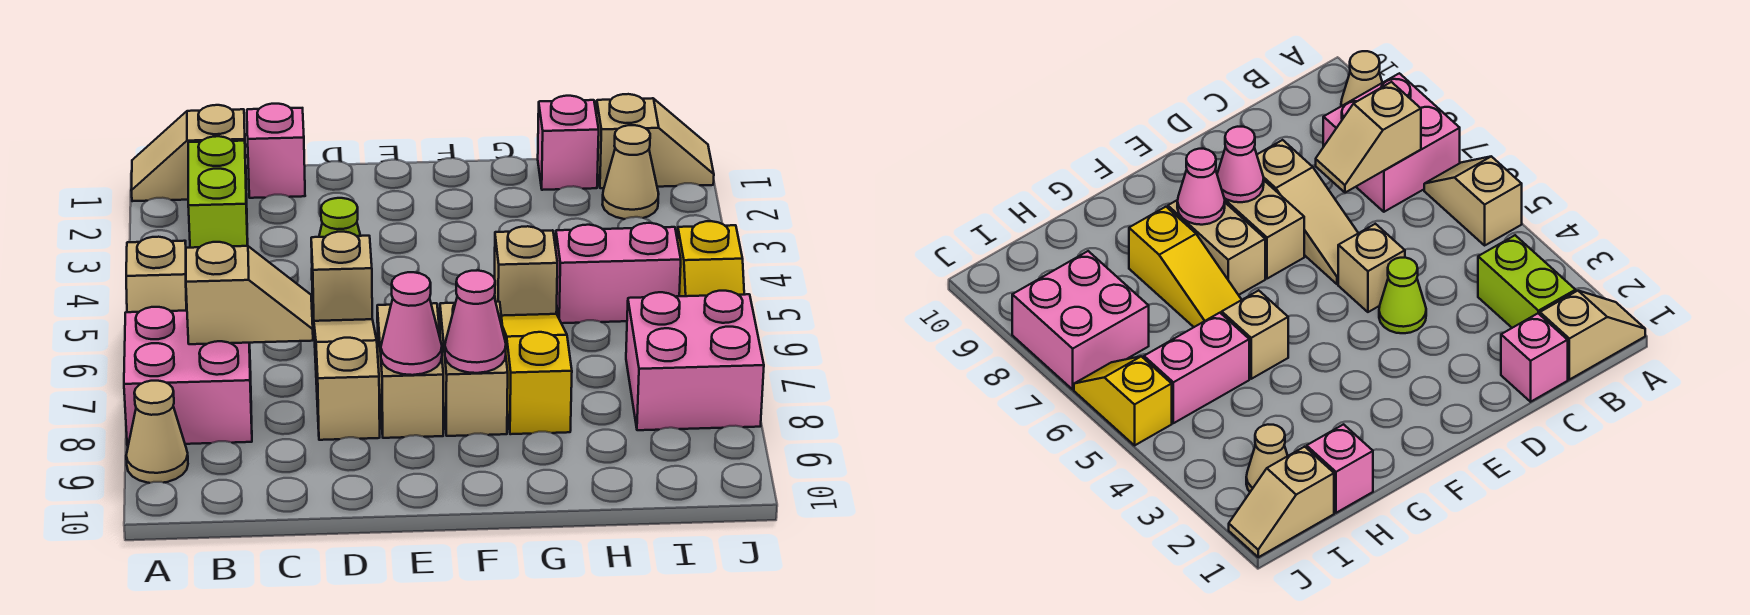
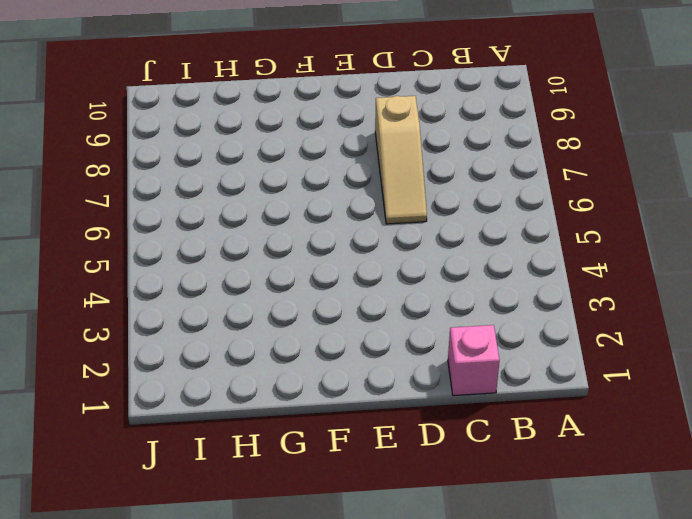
none -> tan slope A1:B1 level 1 top B
none -> tan slope A5:A6 level 1 top 5
none -> pink brick A7:B8 level 1

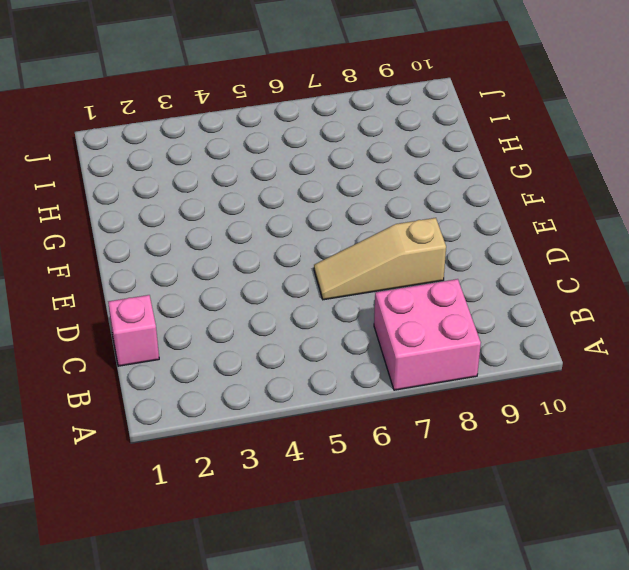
none -> tan slope A1:B1 level 1 top B
none -> tan slope A5:A6 level 1 top 5
none -> tan cone A9 level 1

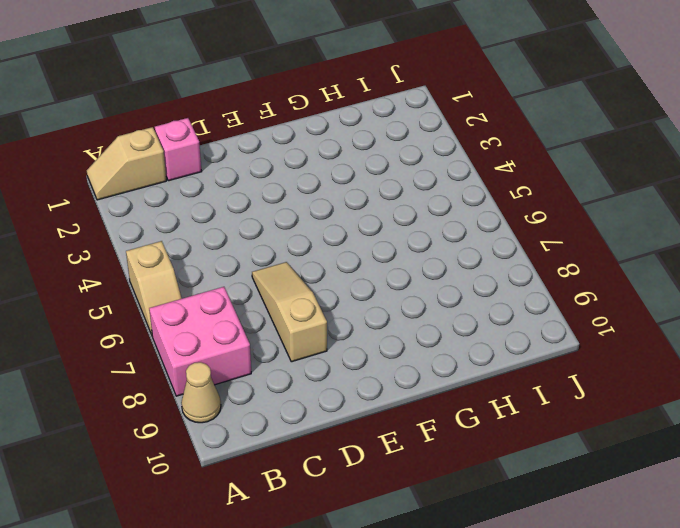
none -> lime brick B2:B3 level 1
none -> lime cone D4 level 1
none -> tan brick D5 level 1

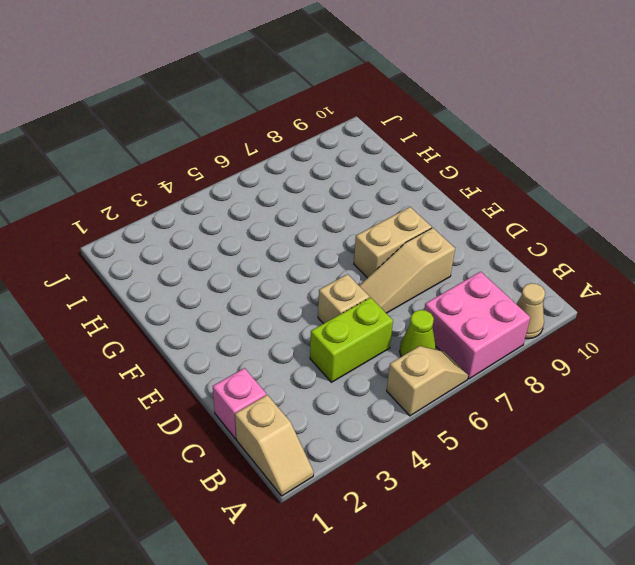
lime cone B6 level 1 -> lime cone D4 level 1
lime brick C4:C5 level 1 -> lime brick B2:B3 level 1
none -> tan brick F7:F8 level 1
none -> tan brick G5 level 1
none -> yellow slope G6:G8 level 1 top 8

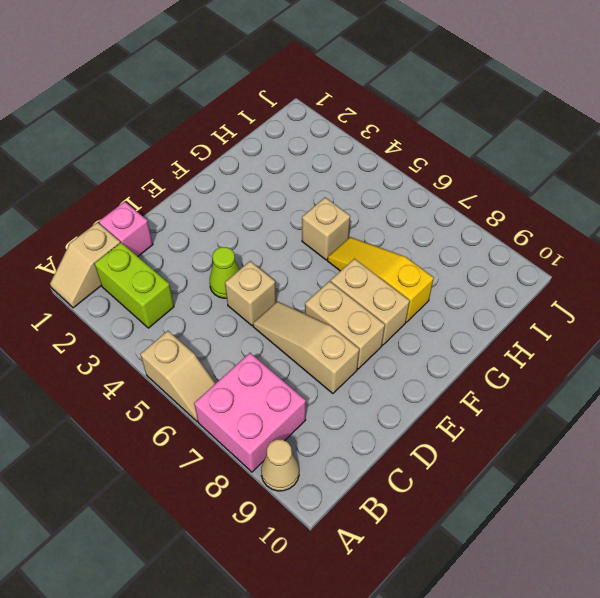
none -> pink brick H1 level 1
none -> pink brick H5:I5 level 1
none -> tan slope I1:J1 level 1 top I

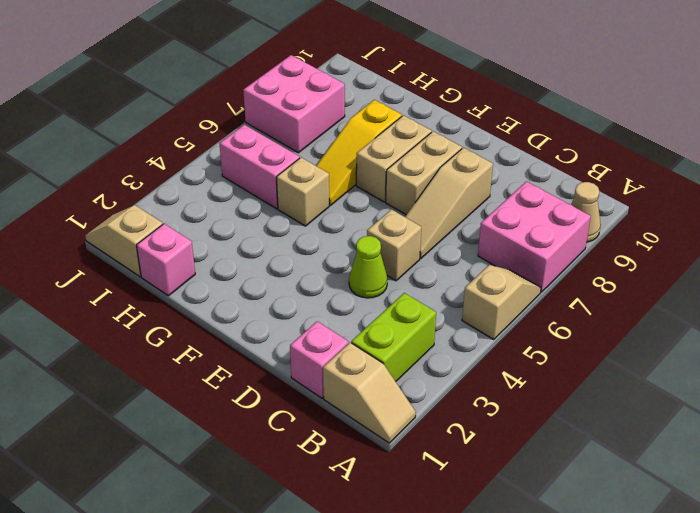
none -> tan cone I2 level 1
none -> yellow slope J5:J6 level 1 top 5
none -> tan slope B7:C7 level 2 top B

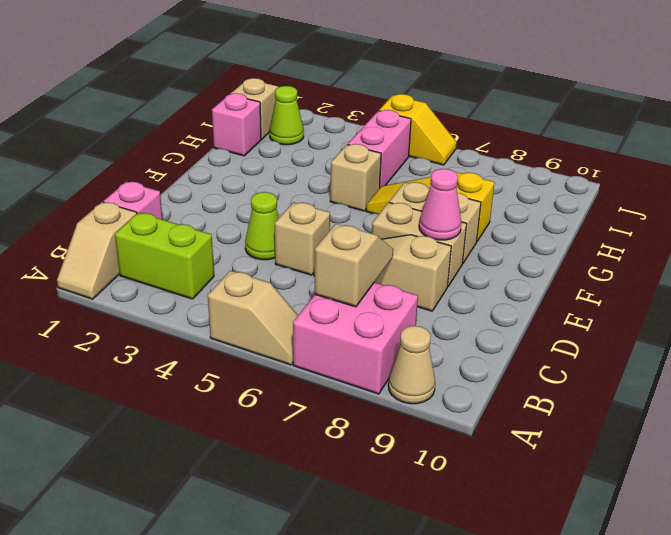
lime cone I2 level 1 -> tan cone I2 level 1
none -> pink brick I7:J8 level 1
none -> pink cone F8 level 2

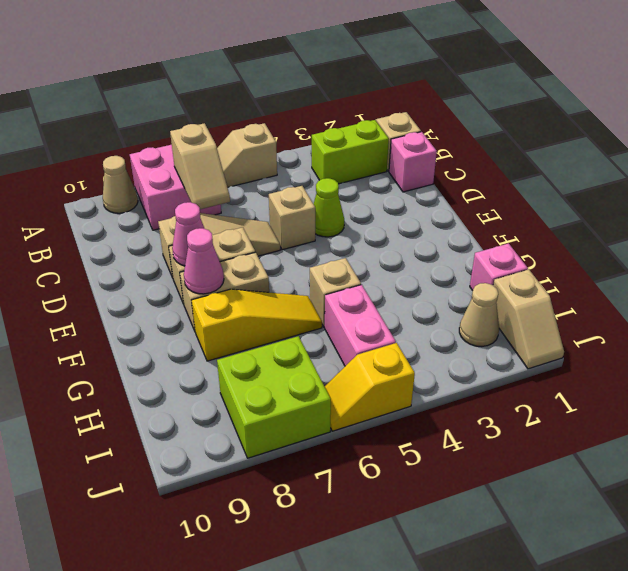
lime brick I7:J8 level 1 -> pink brick I7:J8 level 1

